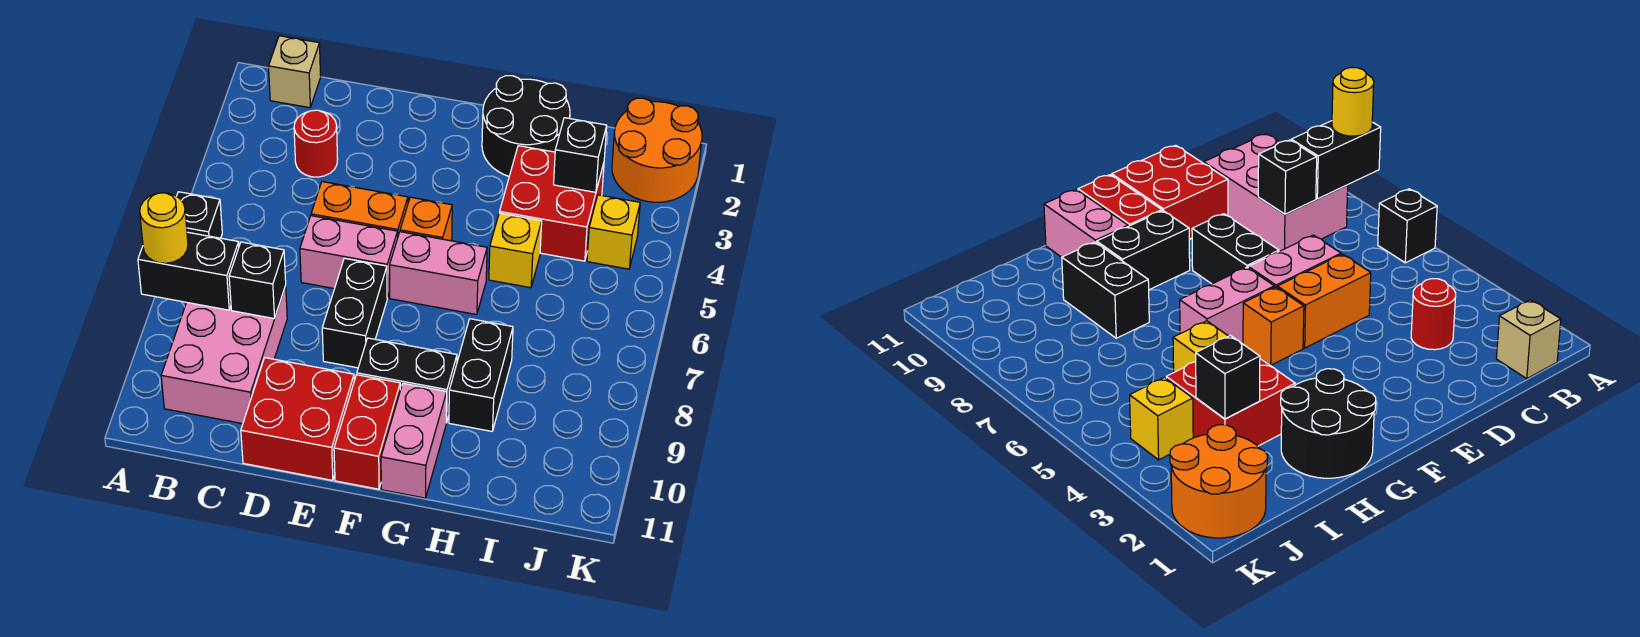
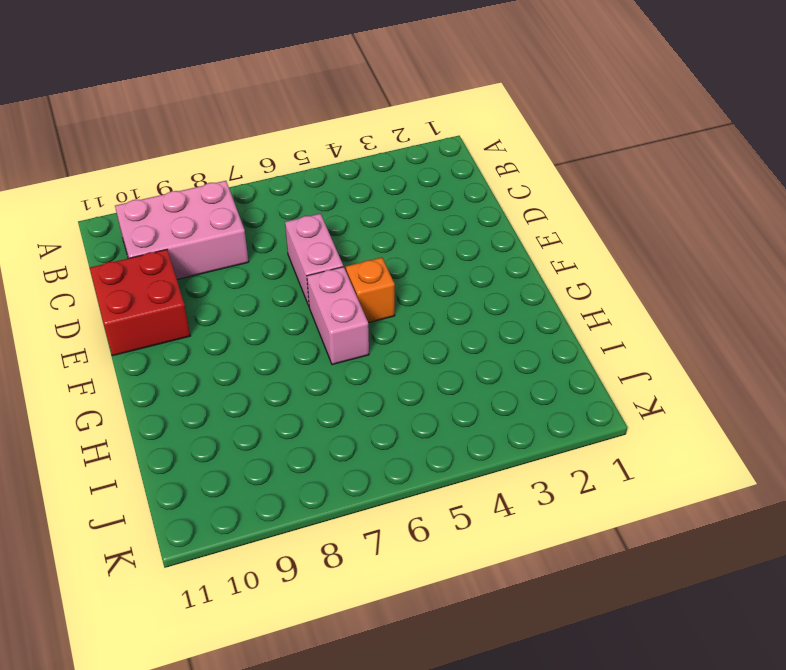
none -> black brick A6 level 1
none -> tan brick B1 level 1
none -> red round brick C3 level 1

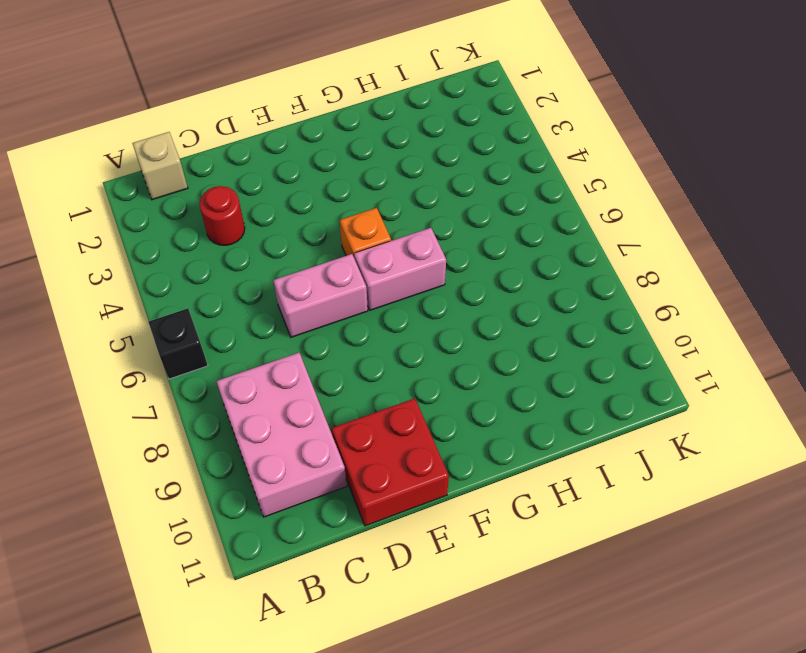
none -> orange brick D5:E5 level 1
none -> black brick E7:E8 level 1
none -> black brick F9:G9 level 1

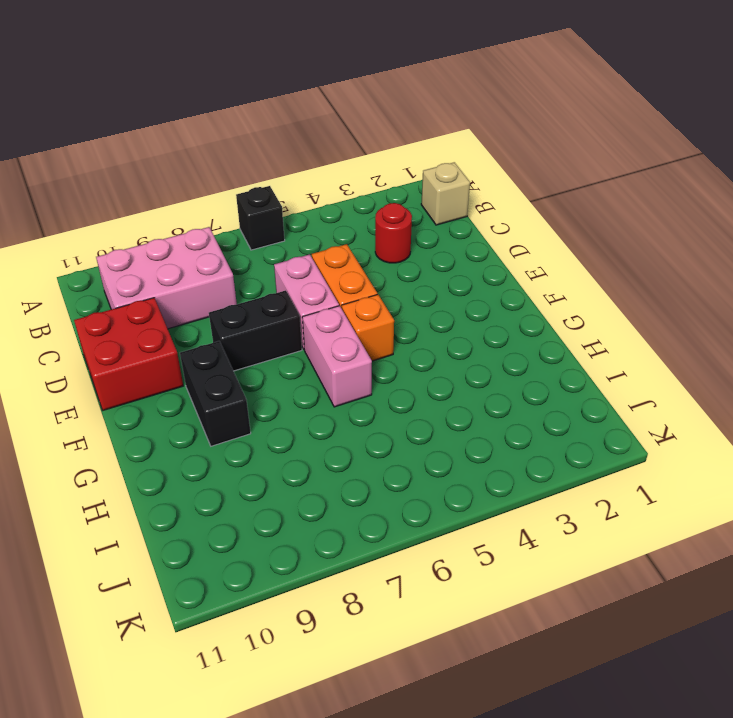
none -> red brick F10:F11 level 1
none -> black round brick G1:H2 level 1
none -> pink brick G10:G11 level 1

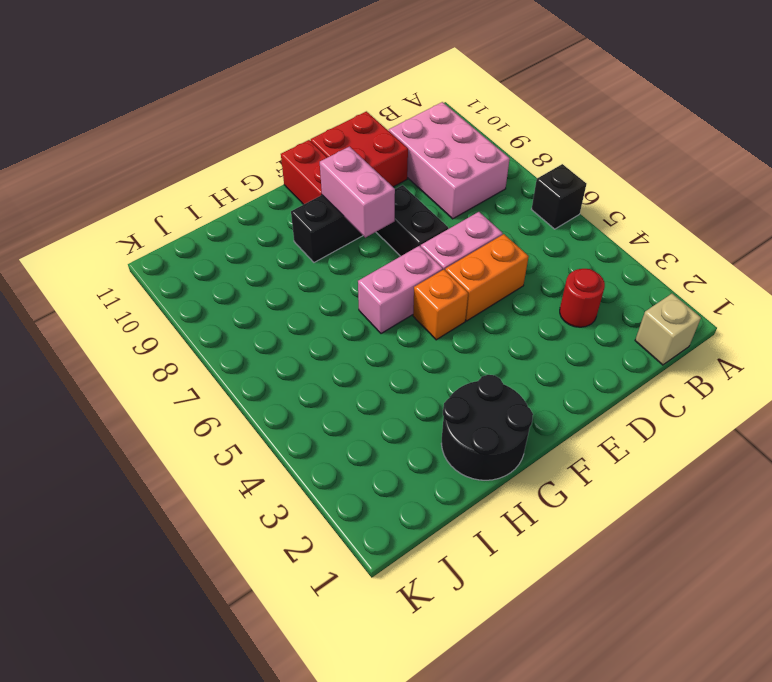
pink brick F8:F9 level 2 -> pink brick G10:G11 level 1
none -> red brick H3:I4 level 1
none -> yellow brick H5 level 1
none -> black brick H8:H9 level 1

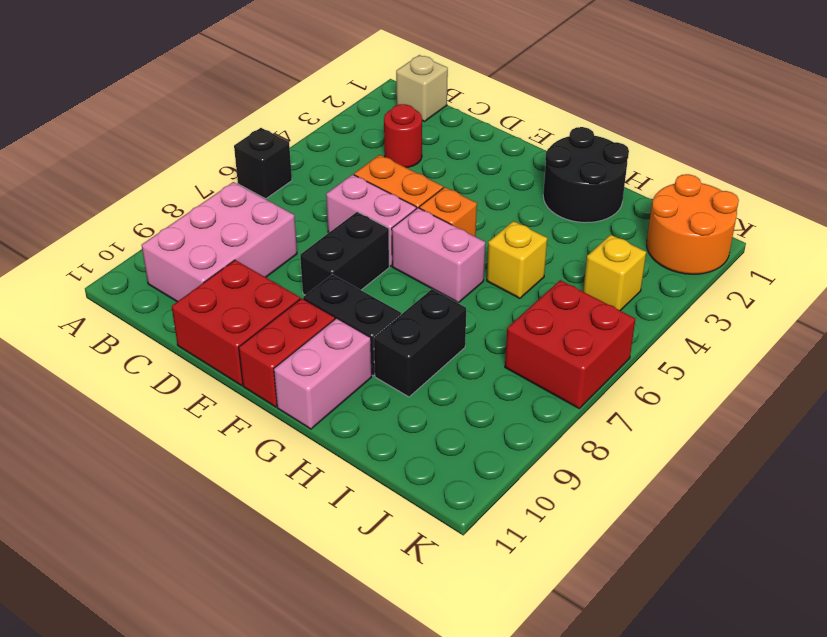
red brick J6:K7 level 1 -> red brick H3:I4 level 1
none -> black brick A8:B8 level 2
none -> black brick C8 level 2
none -> black brick I3 level 2

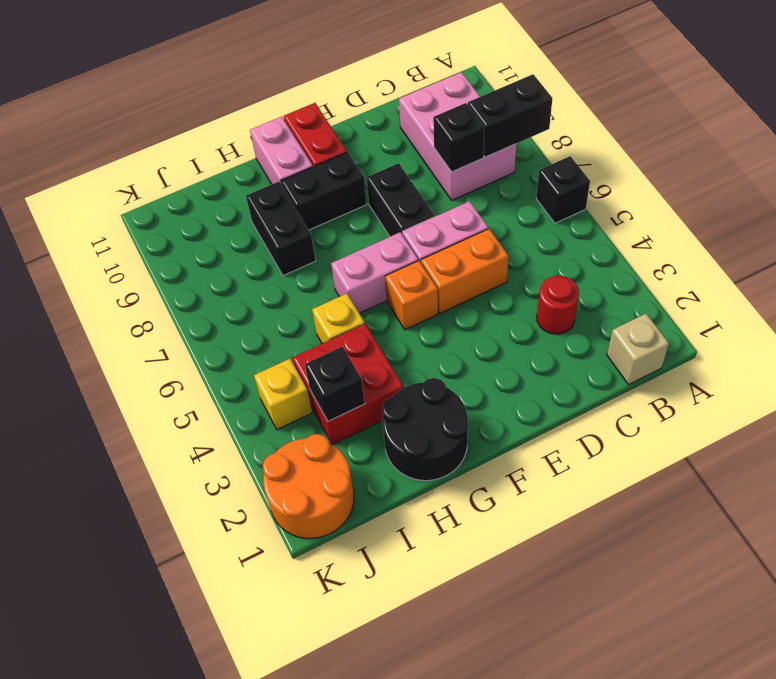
none -> red brick D10:E11 level 1
none -> yellow round brick A8 level 3

